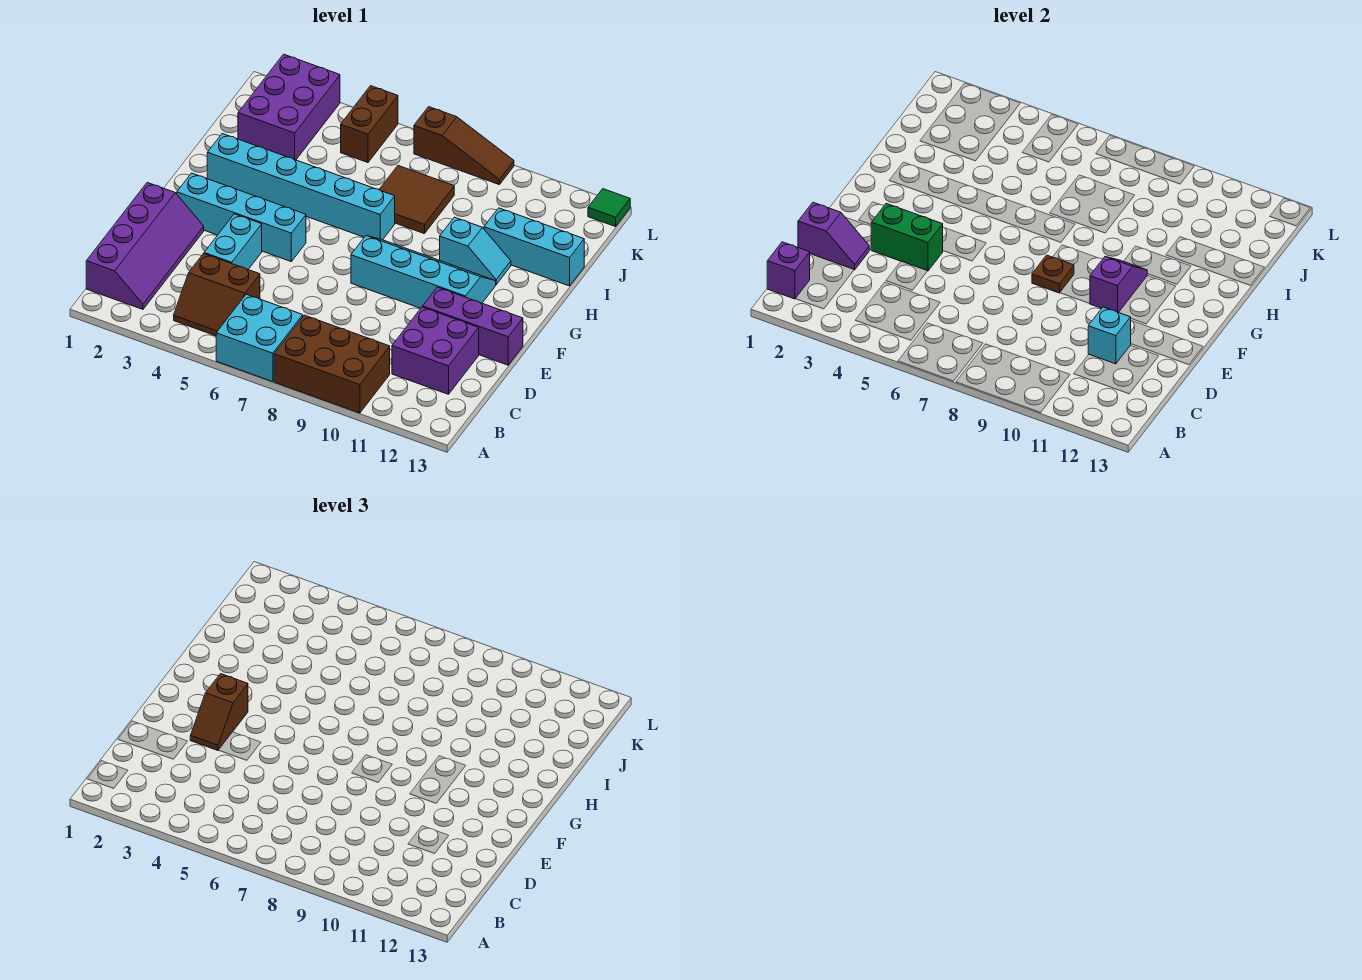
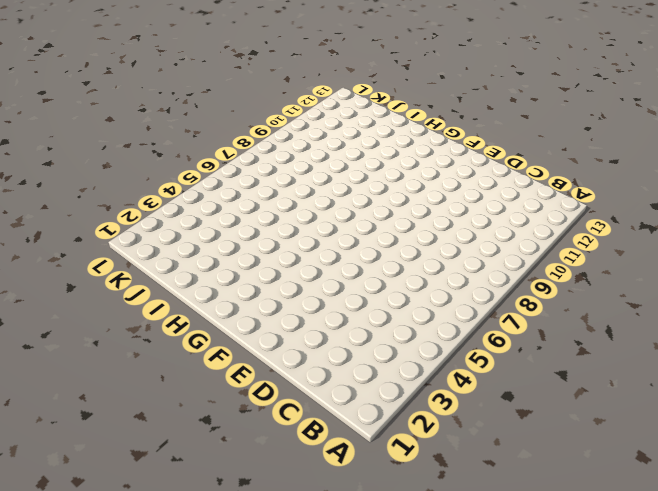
none -> cyan brick A6:B7 level 1
none -> brown brick A8:B10 level 1
none -> purple slope B1:E2 level 1 top 1

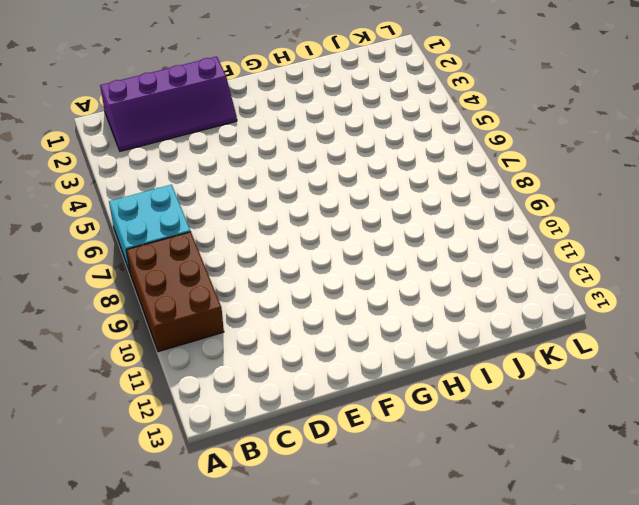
none -> brown slope B4:C5 level 1 top C
none -> purple brick C11:D12 level 1
none -> cyan brick D4:E4 level 1

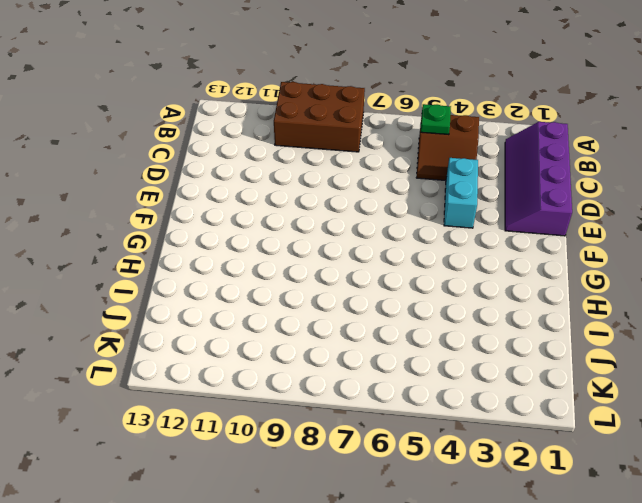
brown slope B4:C5 level 1 top B -> brown slope B4:C5 level 1 top C
green plate B5 level 2 -> none
none -> cyan brick A6:B7 level 1
none -> purple brick C11:D12 level 1
none -> purple brick E11:E13 level 1

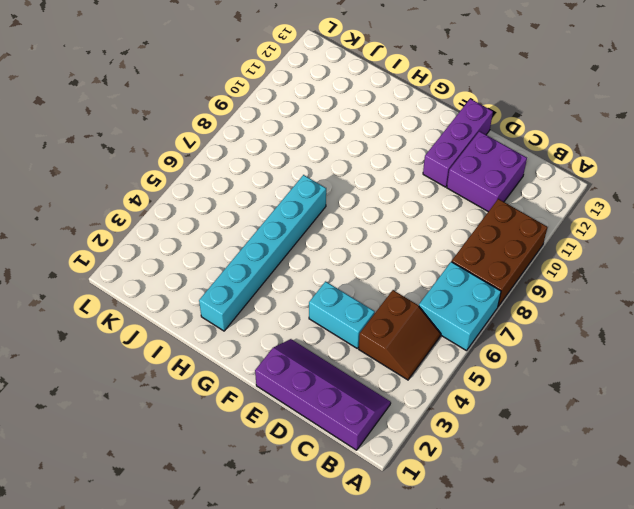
none -> cyan brick F2:F5 level 1
none -> cyan slope F8:G11 level 1 top F
none -> cyan slope H10:H11 level 1 top 10

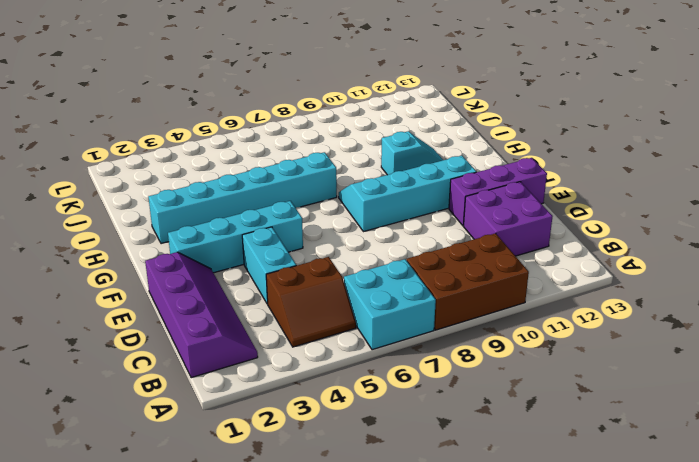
none -> brown tile I7:J8 level 1
none -> cyan brick I11:I13 level 1
none -> purple brick J2:L3 level 1

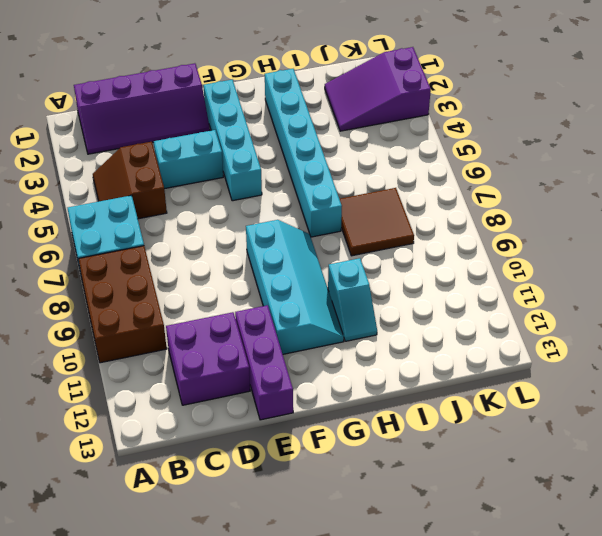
purple slope J2:L3 level 1 top L -> purple brick J2:L3 level 1
none -> cyan brick I11:I13 level 1
none -> brown brick K5:L5 level 1
none -> brown slope L7:L9 level 1 top 7

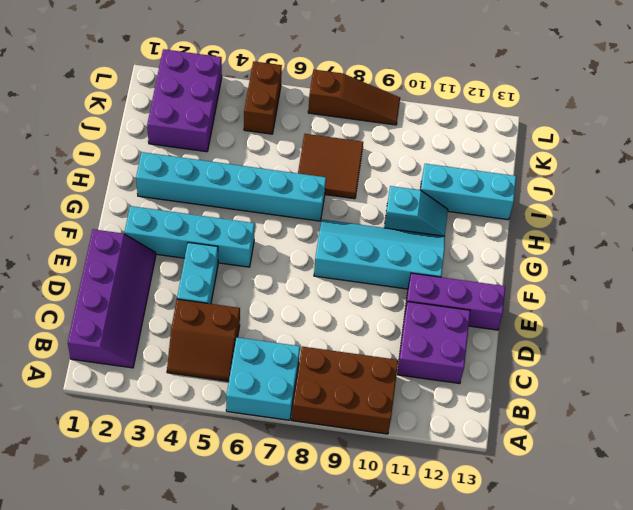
none -> green tile L13 level 1
none -> purple brick B1 level 2
none -> purple slope D1:D2 level 2 top 1

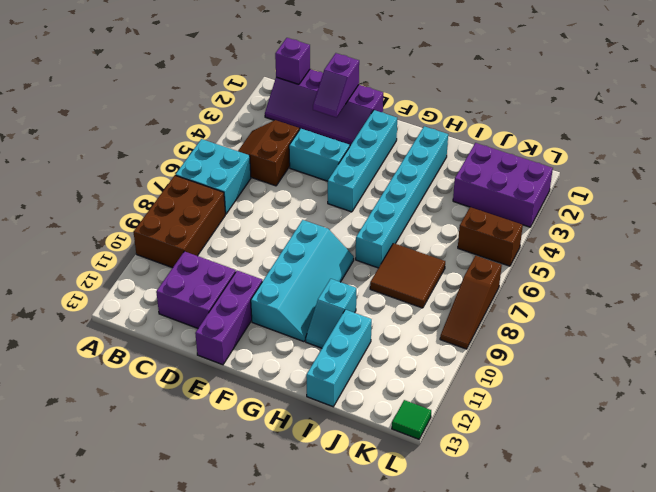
none -> cyan brick D11 level 2
none -> green brick E3:E4 level 2
none -> brown plate F8 level 2

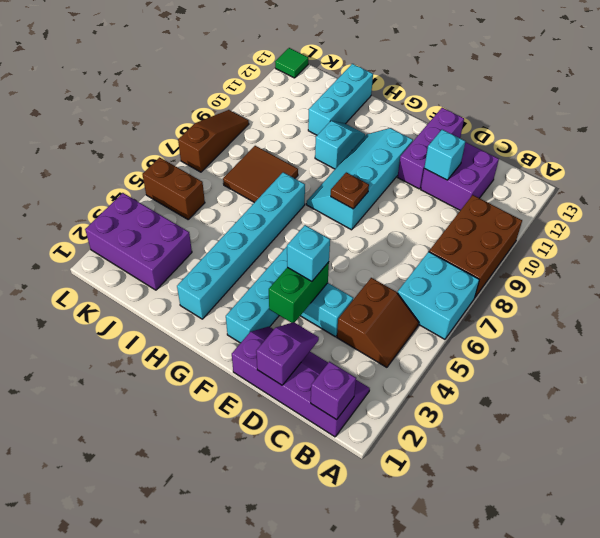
cyan brick E4 level 3 -> none
none -> purple slope F10:G10 level 2 top F
none -> brown slope E3:F3 level 3 top F

